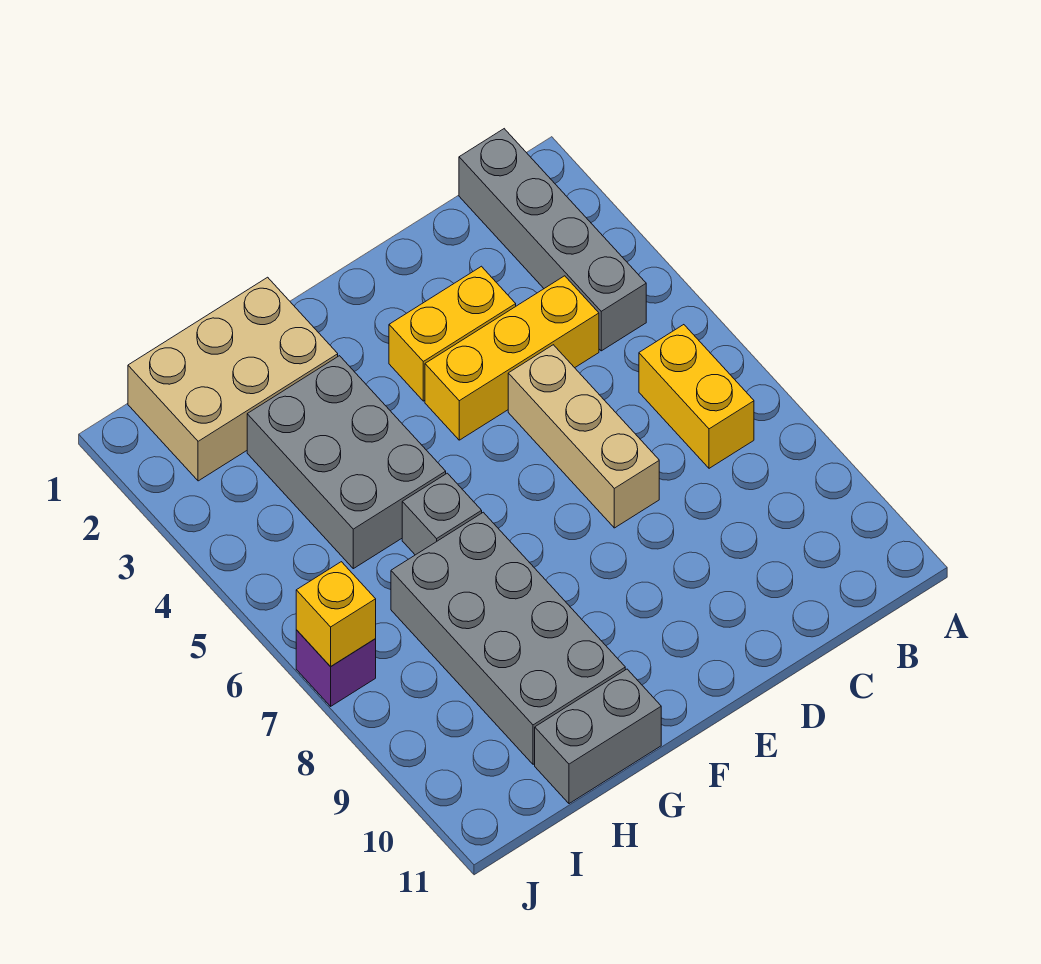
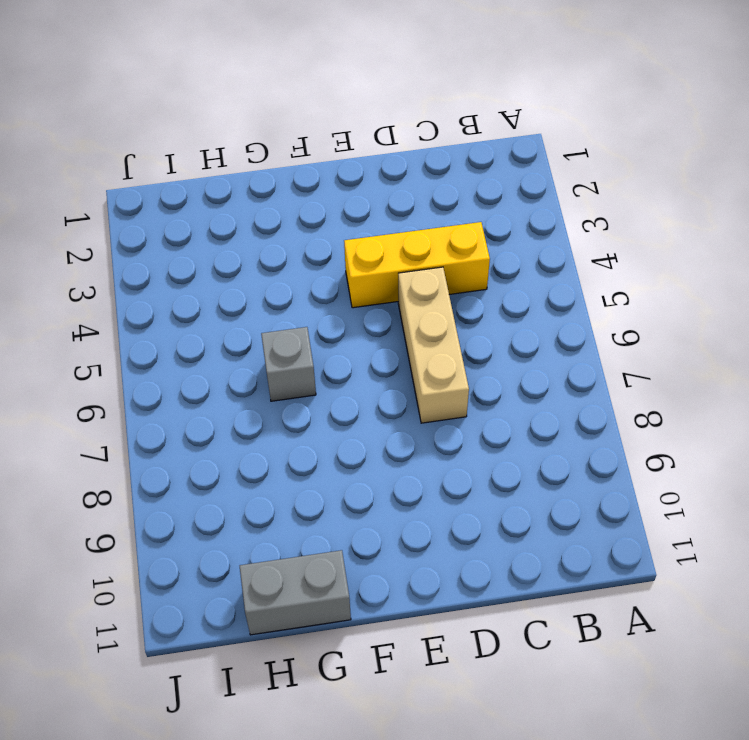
none -> grey brick B1:B4 level 1
none -> yellow brick B6:B7 level 1
none -> yellow brick D3:E3 level 1

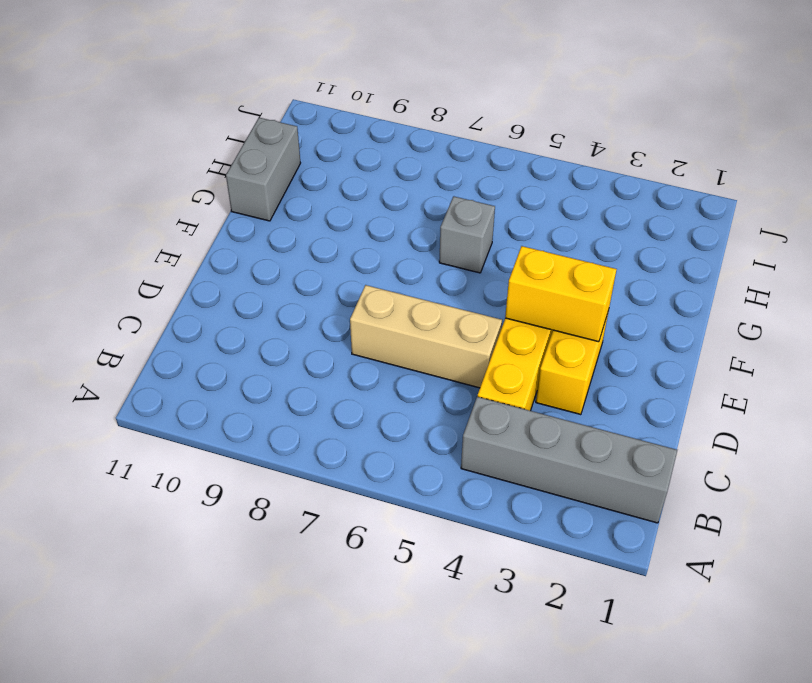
yellow brick E3:E4 level 2 -> yellow brick B6:B7 level 1
none -> tan brick G1:I2 level 1
none -> grey brick G3:H5 level 1
none -> grey brick G7:H10 level 1

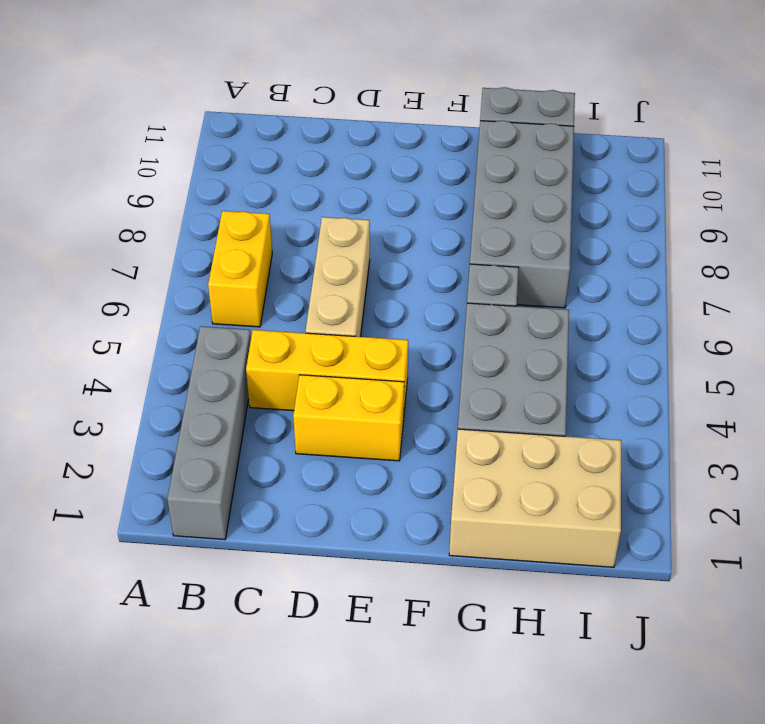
none -> purple brick J7 level 1
none -> yellow brick J7 level 2

